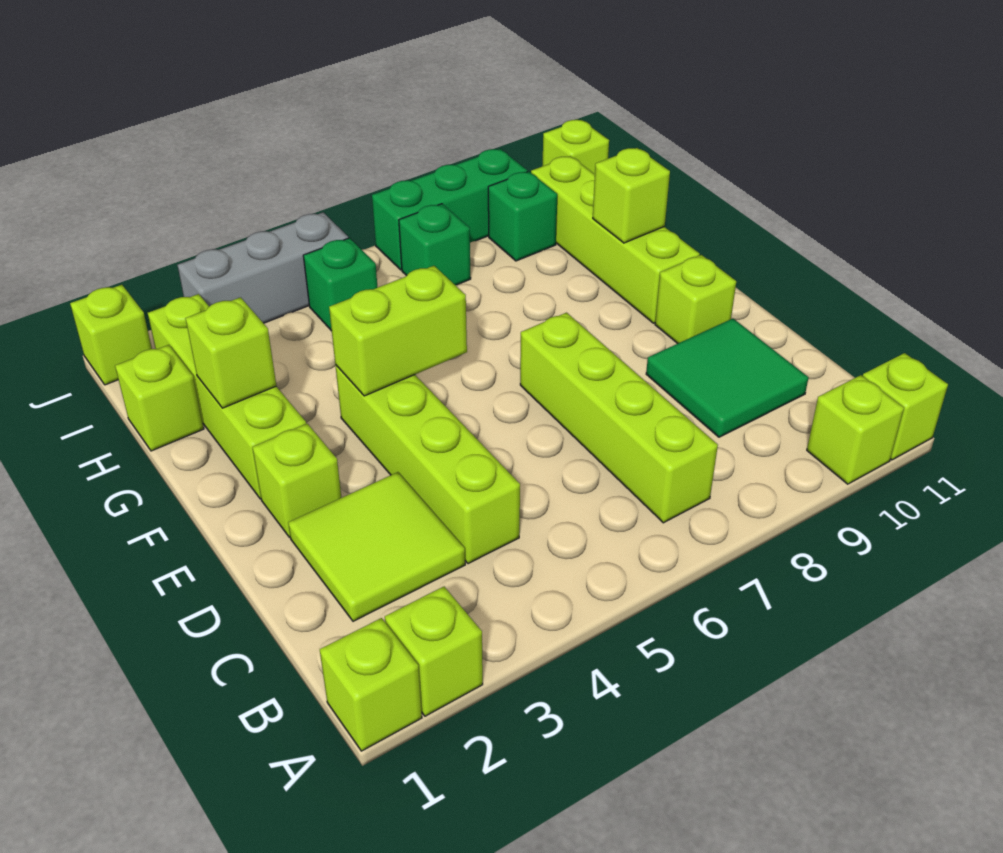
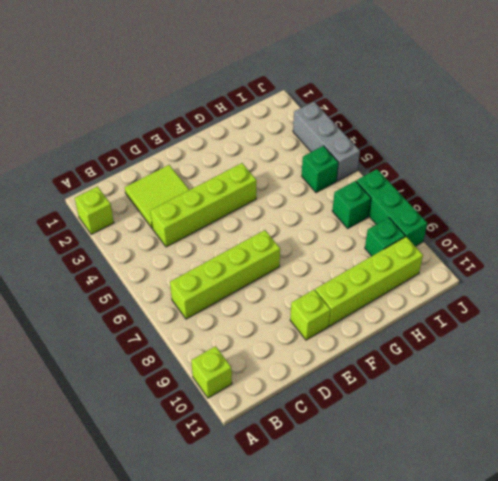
none -> lime brick A1 level 1
none -> lime brick A11 level 1
none -> green tile C9:D10 level 1

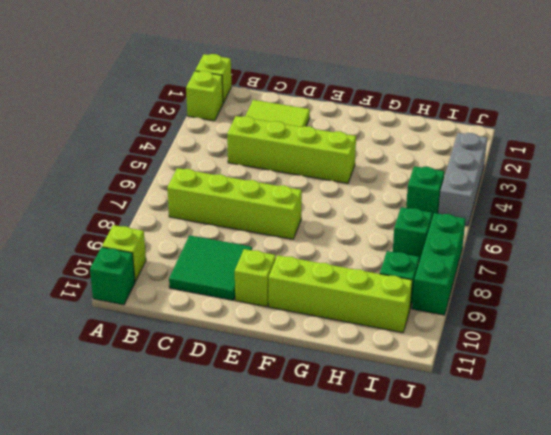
green brick A11 level 1 -> lime brick A11 level 1
none -> lime brick E2 level 1
none -> lime brick F2:I2 level 1
none -> lime brick H1 level 1

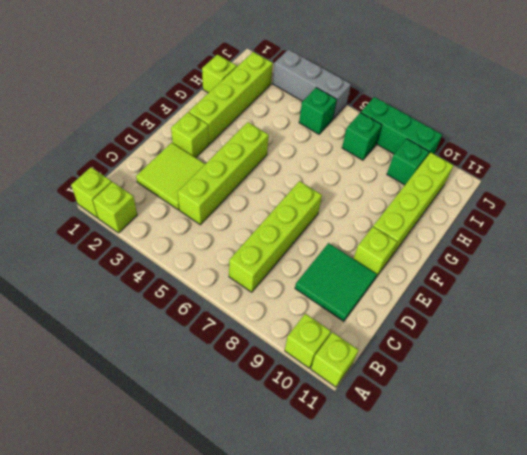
none -> lime brick J1 level 1
none -> lime brick J11 level 1
none -> lime brick F4:F5 level 2

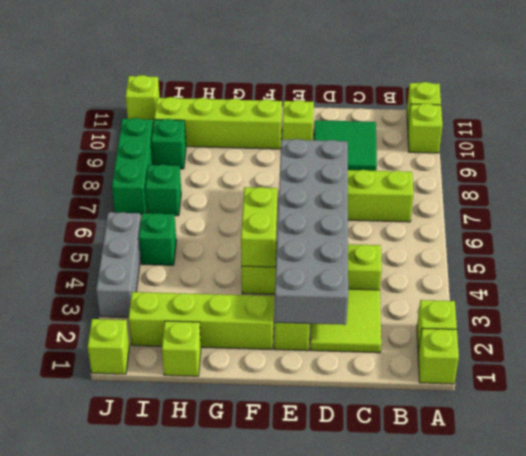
grey brick D2:E7 level 2 -> none
none -> lime brick G2 level 2
none -> lime brick G10 level 2

